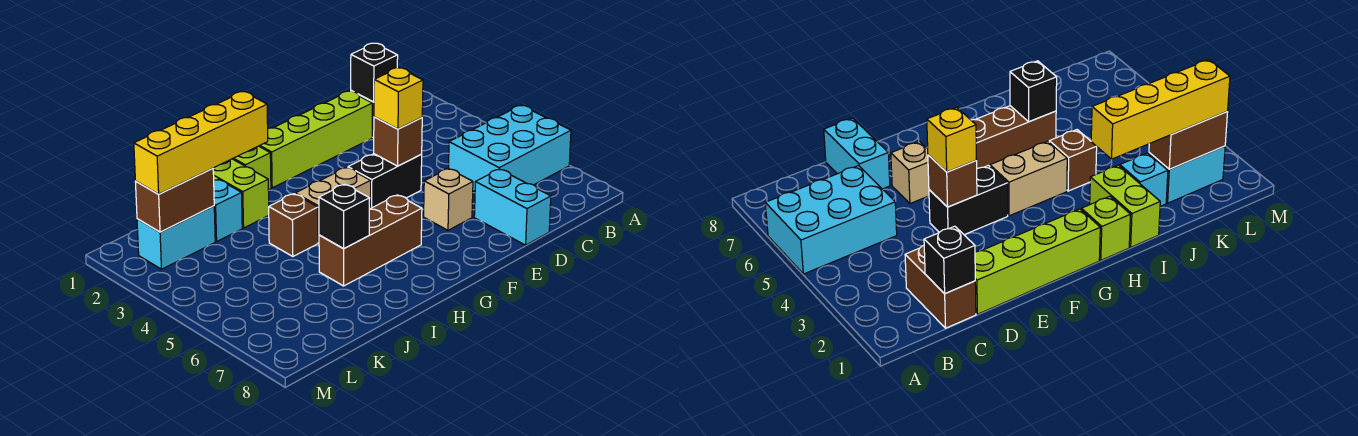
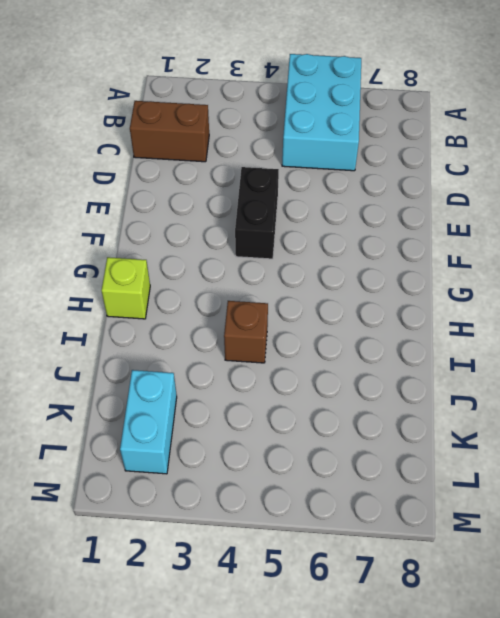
none -> lime brick D1:G1 level 1
none -> cyan brick D7:D8 level 1
none -> tan brick E6 level 1

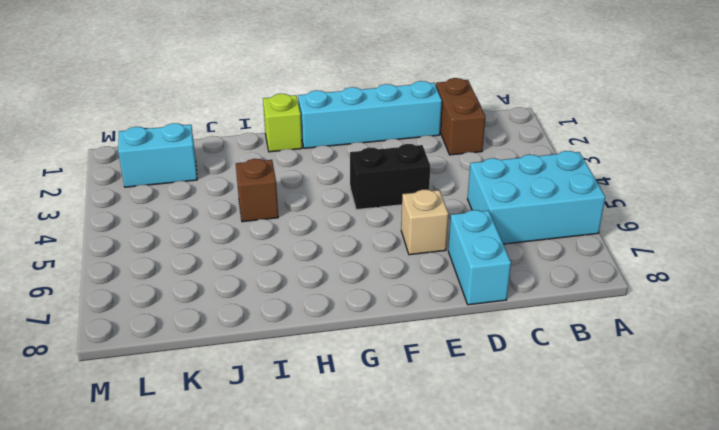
cyan brick D1:G1 level 1 -> lime brick D1:G1 level 1
none -> tan brick G4:H4 level 1
none -> brown brick G6:I6 level 1
none -> lime brick I1:I2 level 1

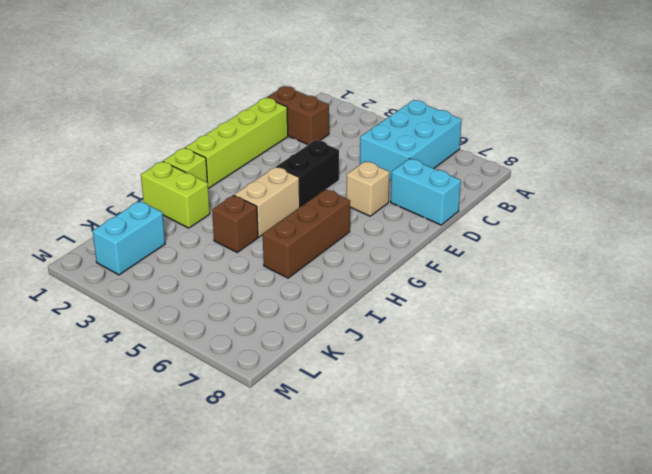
none -> cyan brick J2 level 1
none -> black brick C1 level 2
none -> brown brick E4 level 2

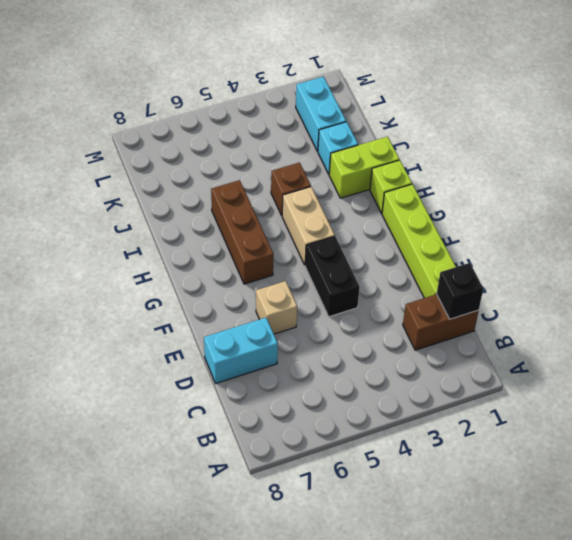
none -> cyan brick A5:C6 level 1
none -> brown brick E4 level 2
none -> black brick I6 level 2

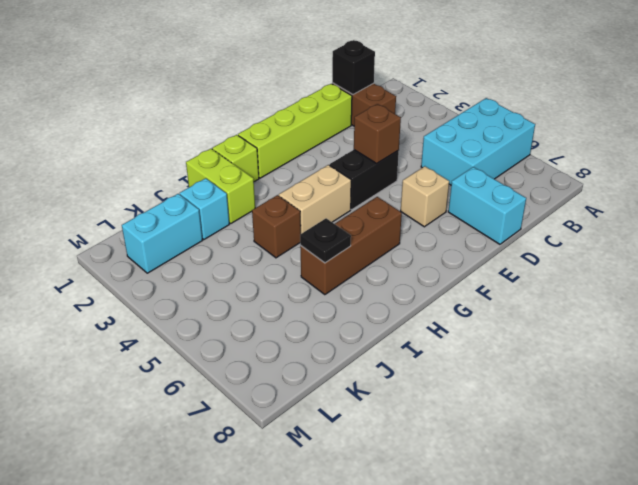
black plate I6 level 2 -> black brick I6 level 2
none -> brown brick K2:L2 level 2
none -> yellow brick E4 level 3
none -> yellow brick I2:L2 level 3

